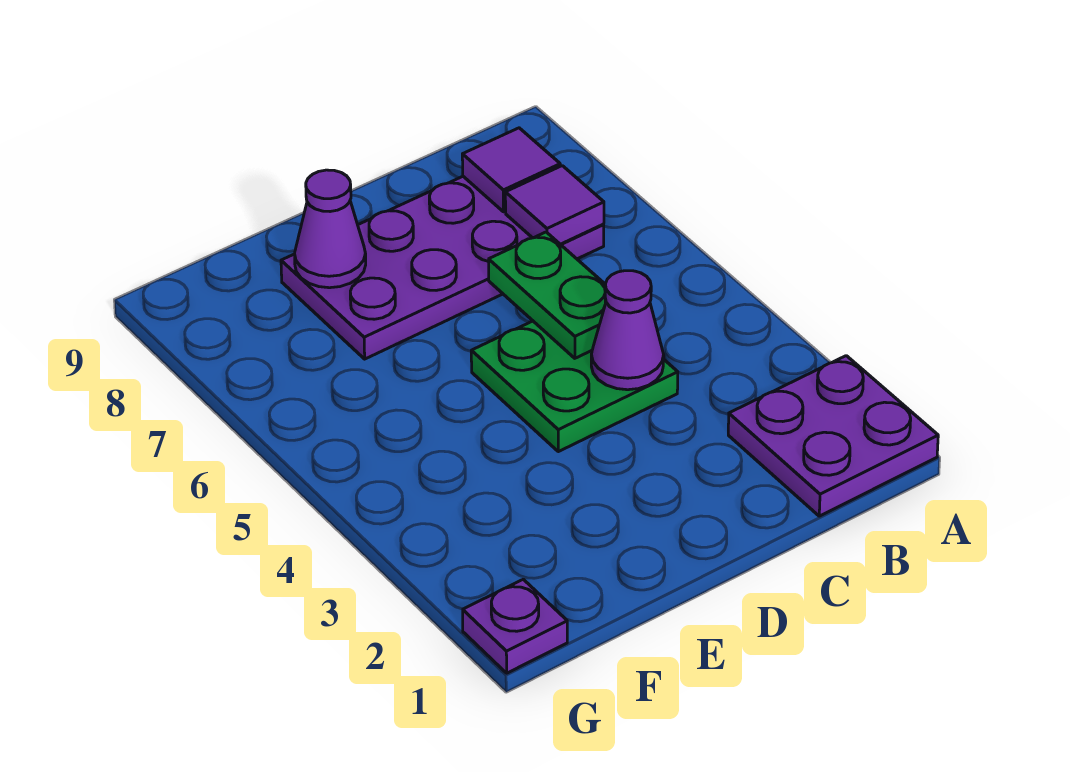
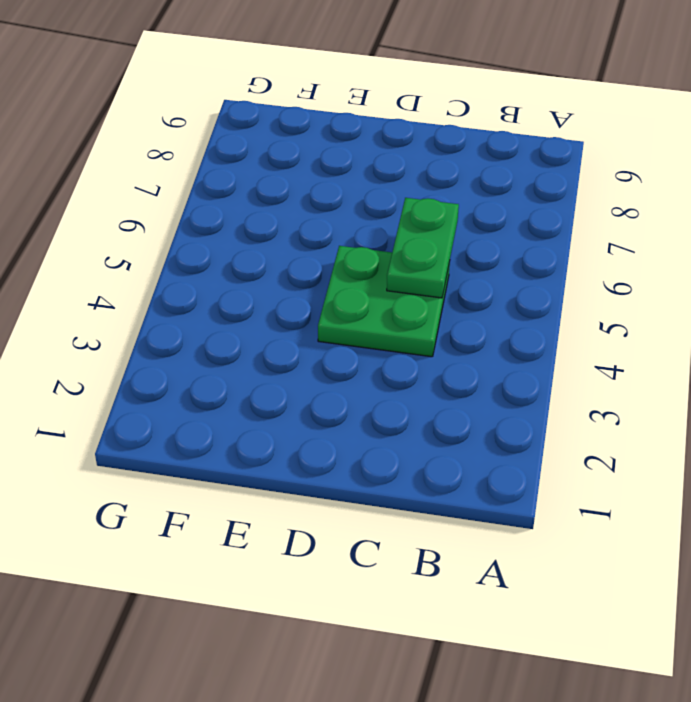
none -> purple plate A1:B2 level 1
none -> purple plate B7:E8 level 1

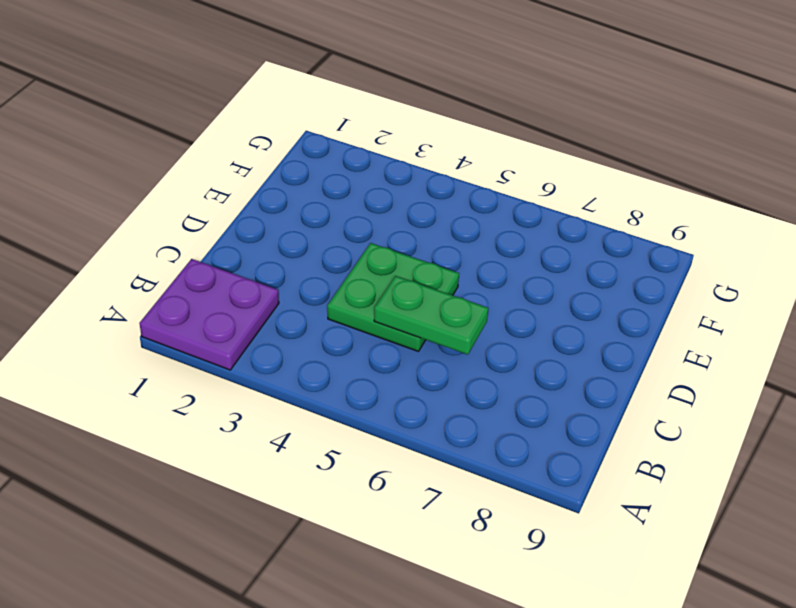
none -> purple plate B7:E8 level 1
none -> purple plate G1 level 1

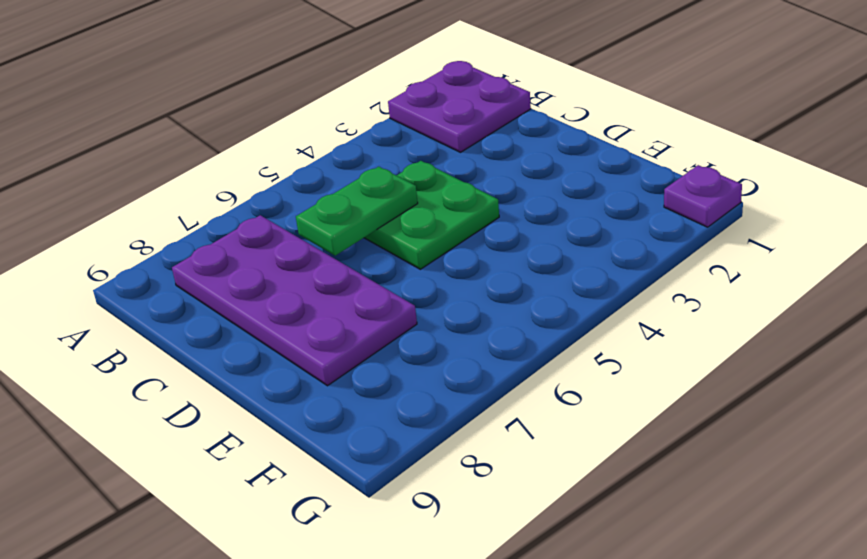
none -> purple tile B7 level 2
none -> purple tile B8 level 2

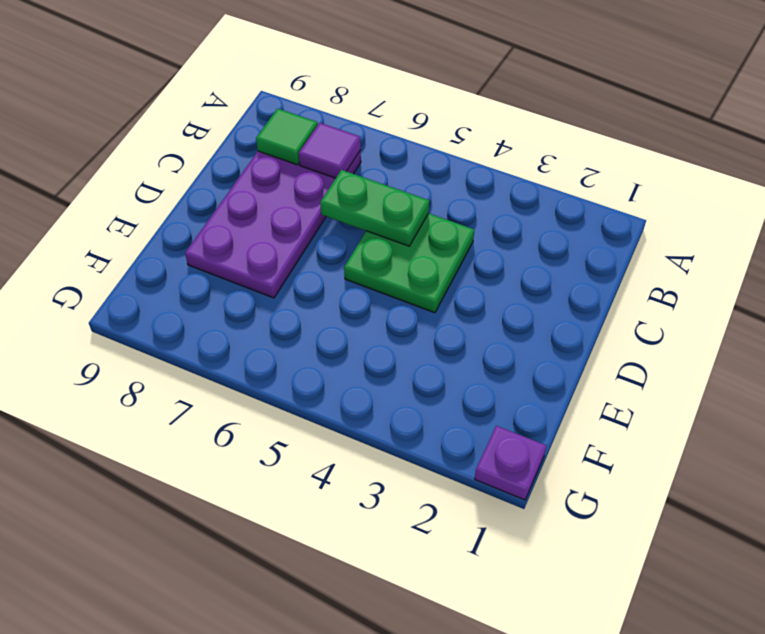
green tile B8 level 2 -> purple tile B8 level 2
none -> purple plate A1:B2 level 1
none -> purple cone C4 level 2

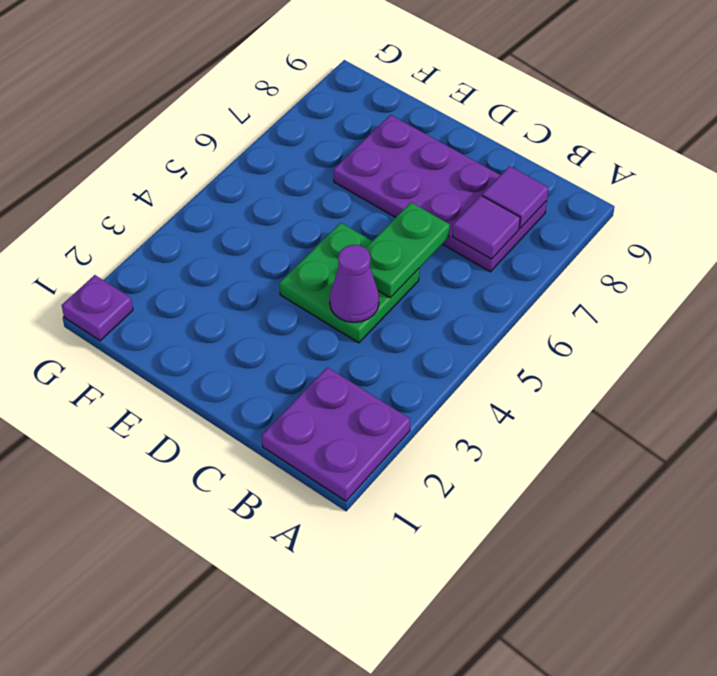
none -> purple cone E8 level 2

